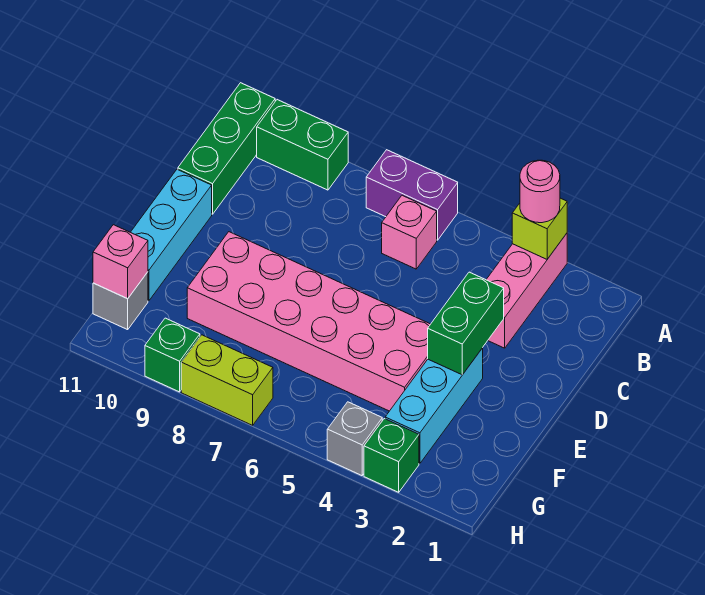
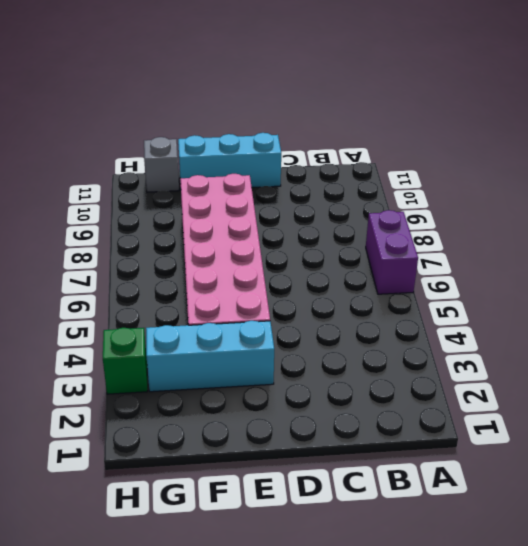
none -> pink brick A3:C3 level 1
none -> green brick A9:A10 level 1
none -> green brick A11:C11 level 1

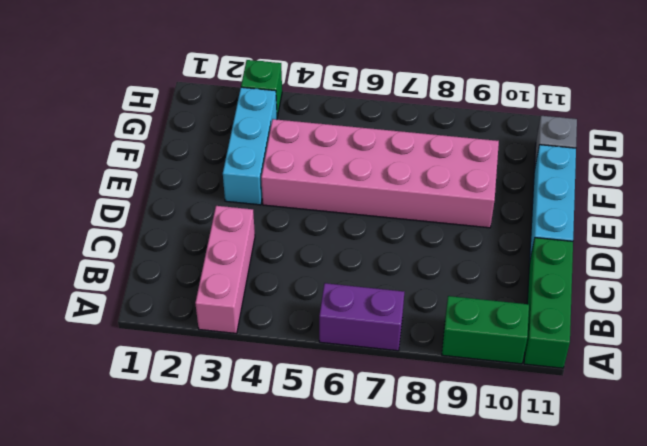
none -> pink brick B6 level 1
none -> grey brick H4 level 1
none -> lime brick H7:H8 level 1

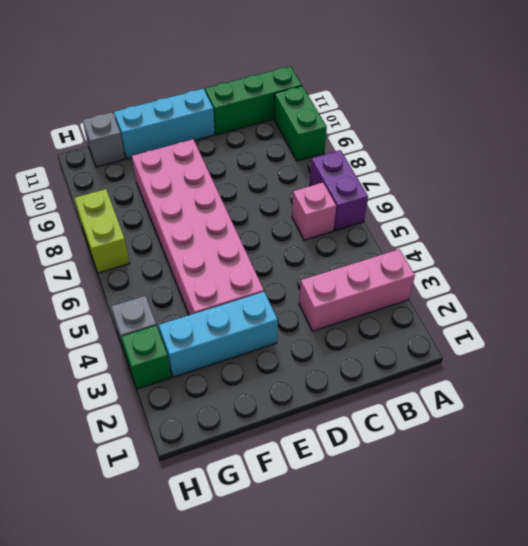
none -> green brick H9 level 1
none -> lime brick A3 level 2
none -> green brick D3:E3 level 2

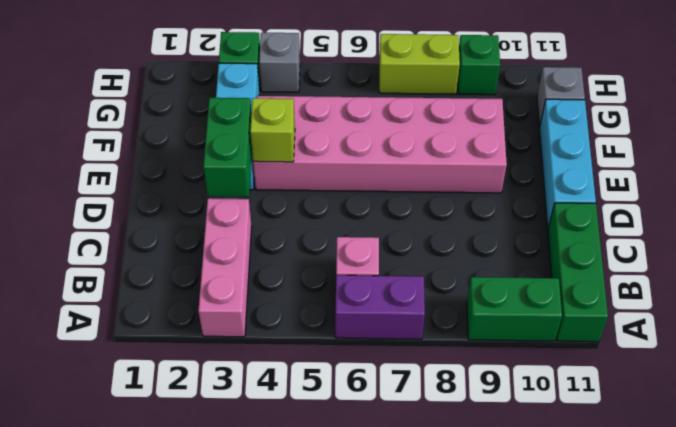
lime brick E4 level 2 -> lime brick A3 level 2
none -> pink brick G11 level 2
none -> pink round brick A3 level 3

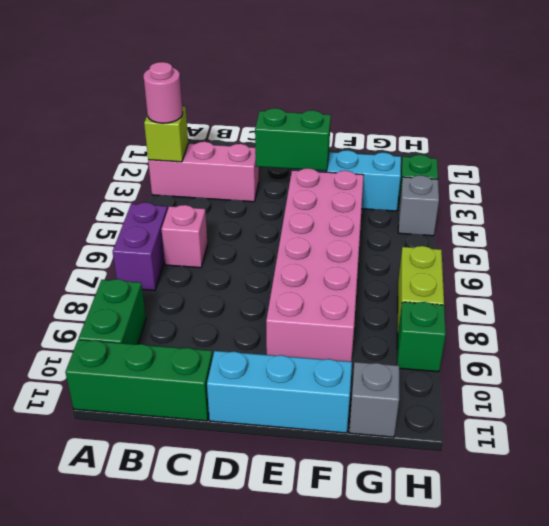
none -> pink brick G11 level 2

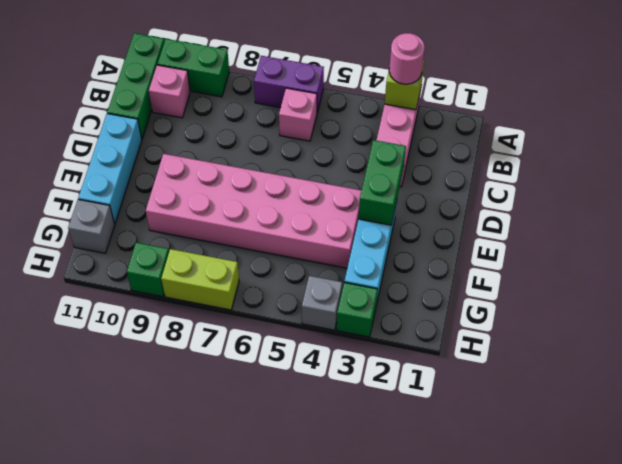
pink brick B10 level 1 -> pink brick G11 level 2

